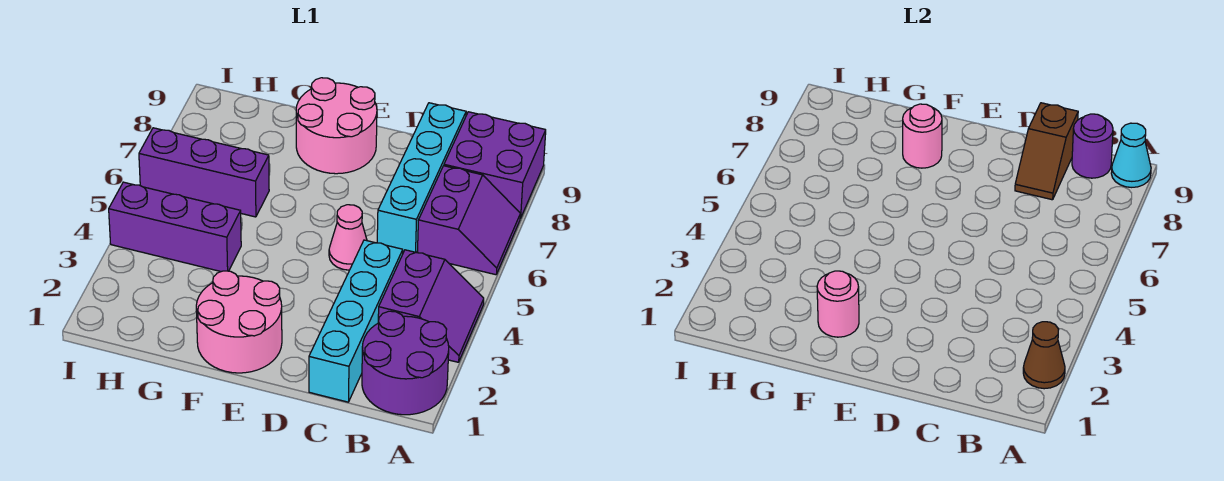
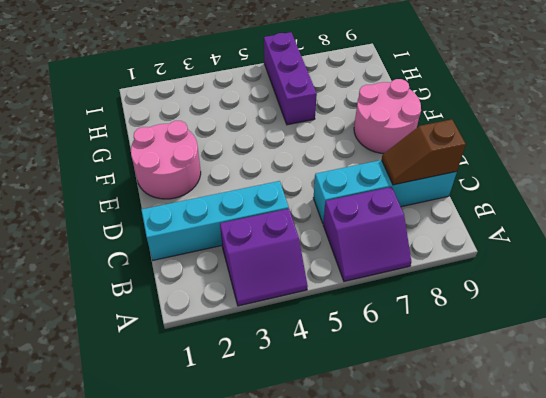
none -> purple round brick A1:B2 level 1
none -> purple brick A8:B9 level 1
none -> pink cone D5 level 1

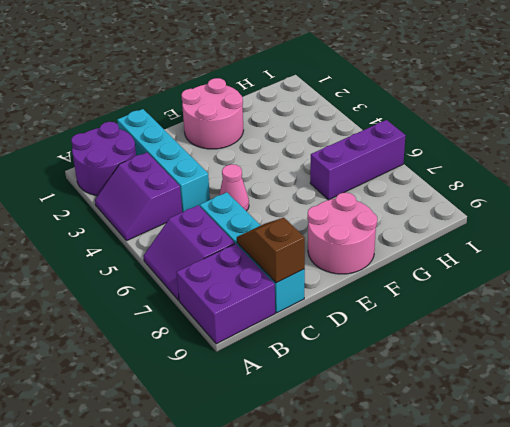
none -> purple brick G4:I4 level 1
none -> brown cone A2 level 2
none -> cyan cone A9 level 2

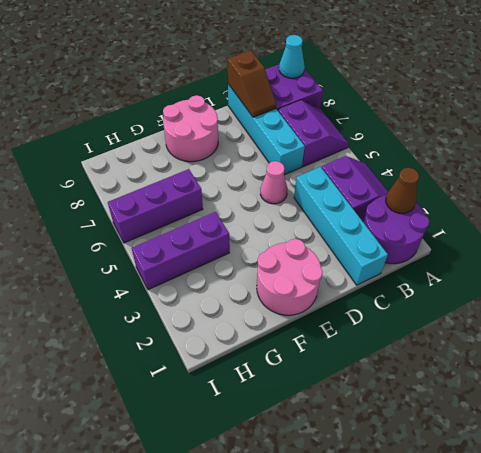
none -> purple round brick B9 level 2
none -> pink round brick F2 level 2
none -> pink round brick F8 level 2

